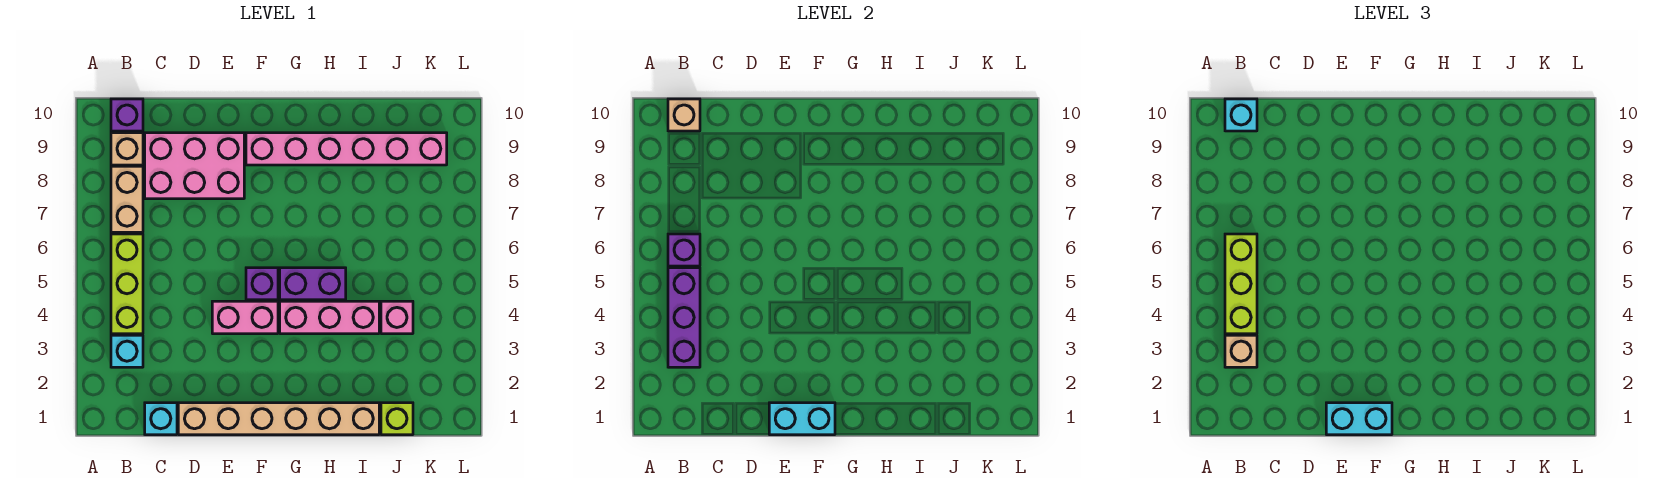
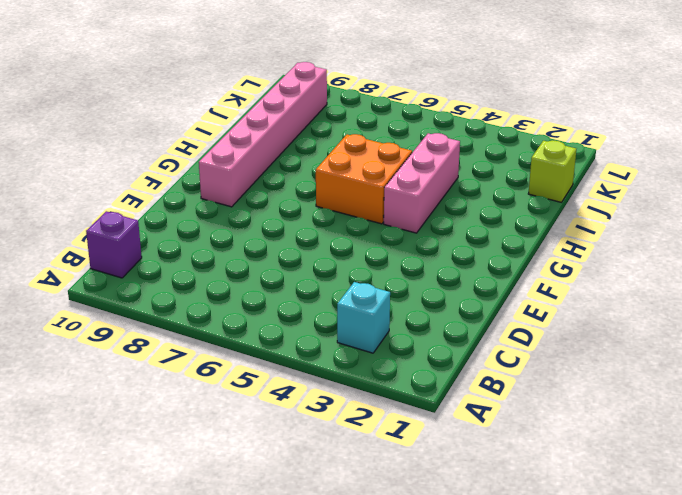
orange brick G5:H6 level 1 -> purple brick G5:H5 level 1
none -> lime brick B4:B6 level 1
none -> tan brick B7:B8 level 1
none -> tan brick B9 level 1

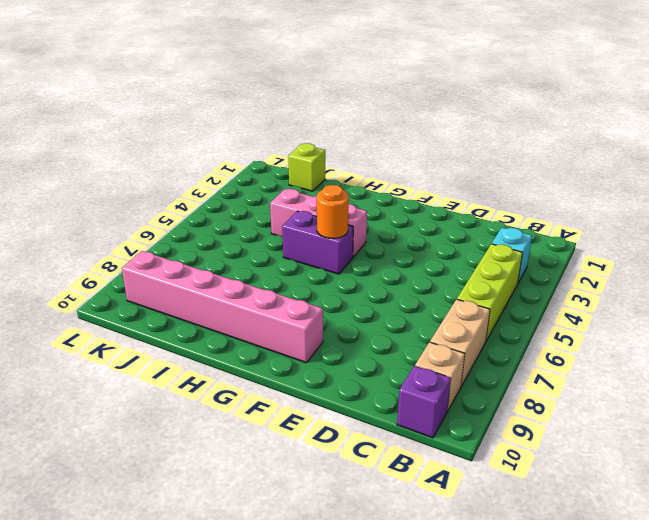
orange round brick G5 level 2 -> none
none -> cyan brick C1 level 1
none -> pink brick C8:E9 level 1
none -> tan brick D1:I1 level 1

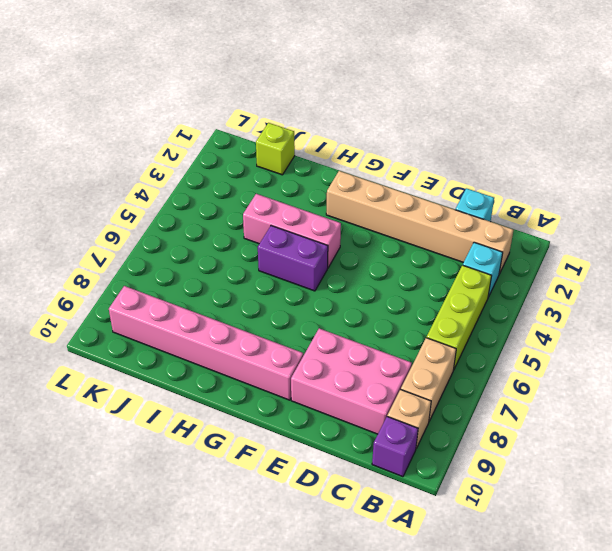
tan brick B2:G2 level 1 -> tan brick D1:I1 level 1
none -> pink brick E4:F4 level 1
none -> purple brick F5 level 1
none -> pink brick J4 level 1

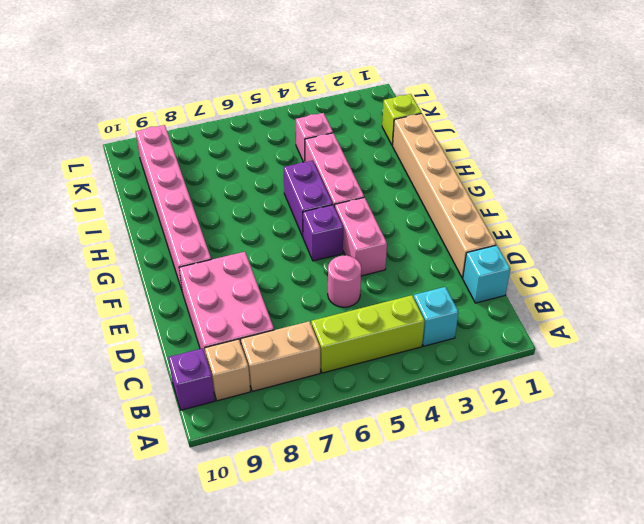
pink round brick D5 level 1 -> none
none -> purple brick B3:B5 level 2
none -> purple brick B6 level 2
none -> tan brick B10 level 2

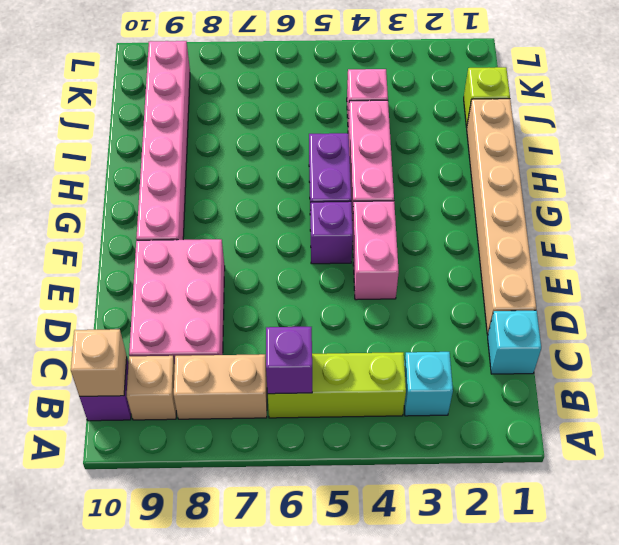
none -> purple brick B3:B5 level 2
none -> cyan brick E1:F1 level 2
none -> tan brick B3 level 3

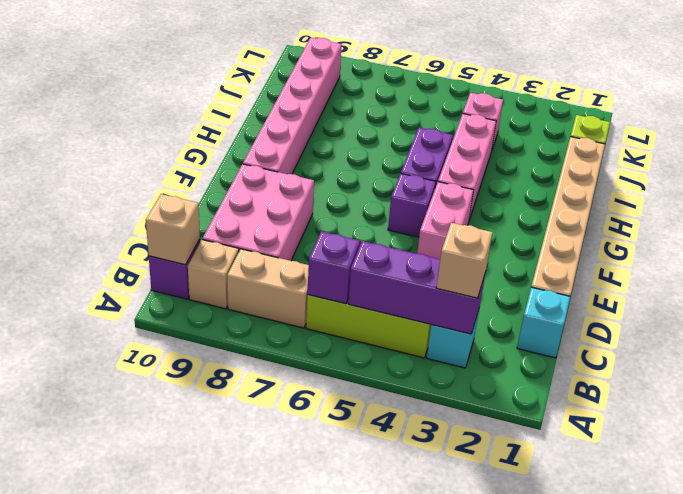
none -> cyan brick E1:F1 level 2
none -> lime brick B4:B6 level 3
none -> cyan brick B10 level 3

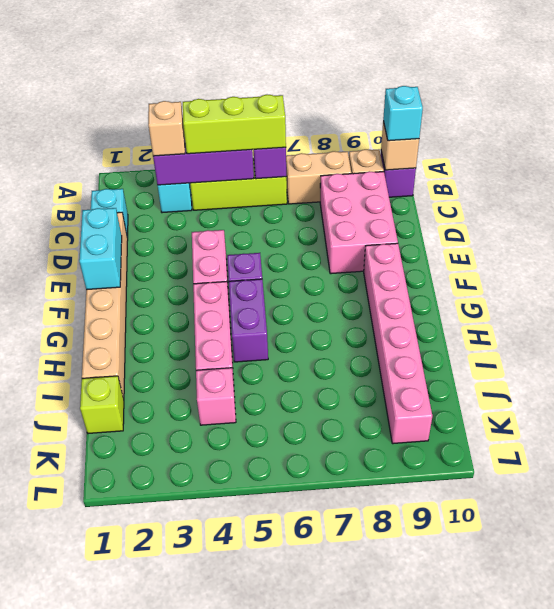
none -> cyan brick E1:F1 level 3

